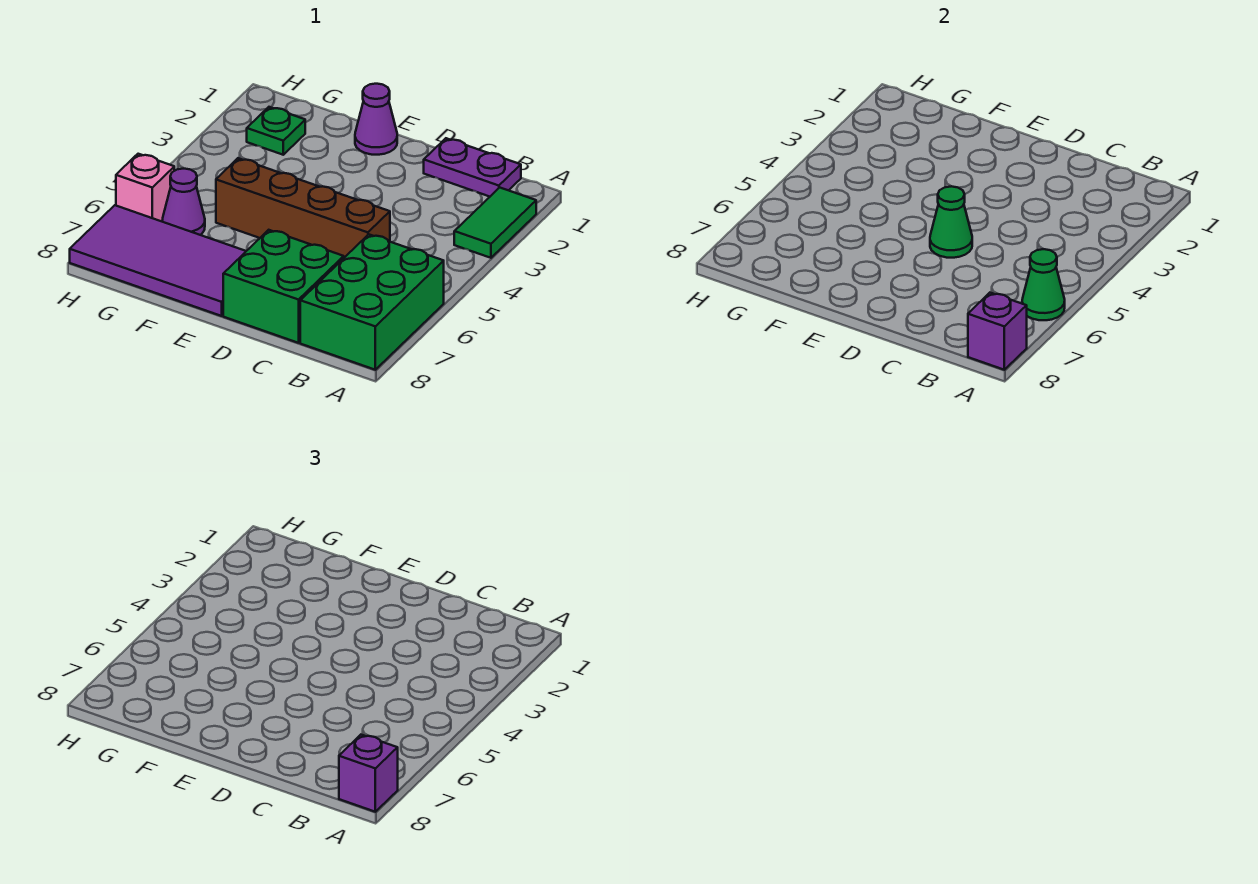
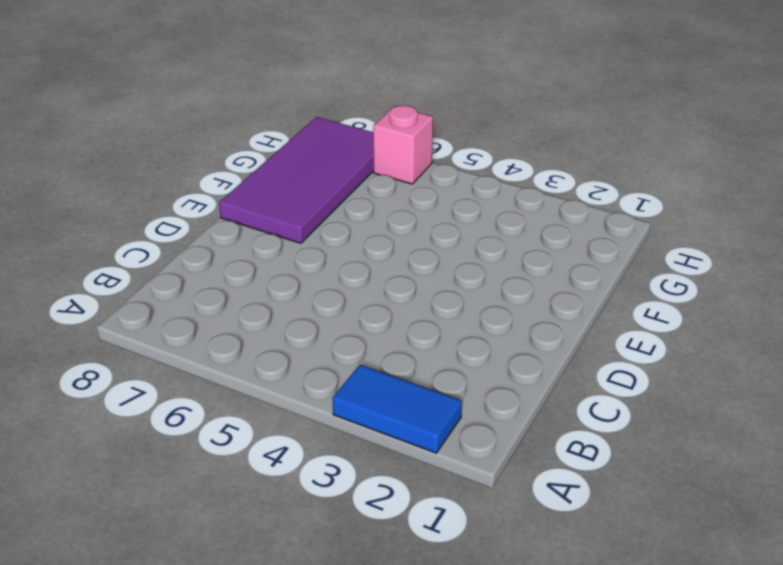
blue tile A2:A3 level 1 -> green tile A2:A3 level 1
none -> green brick A6:B8 level 1
none -> purple plate B1:C1 level 1
none -> brown brick C5:F5 level 1

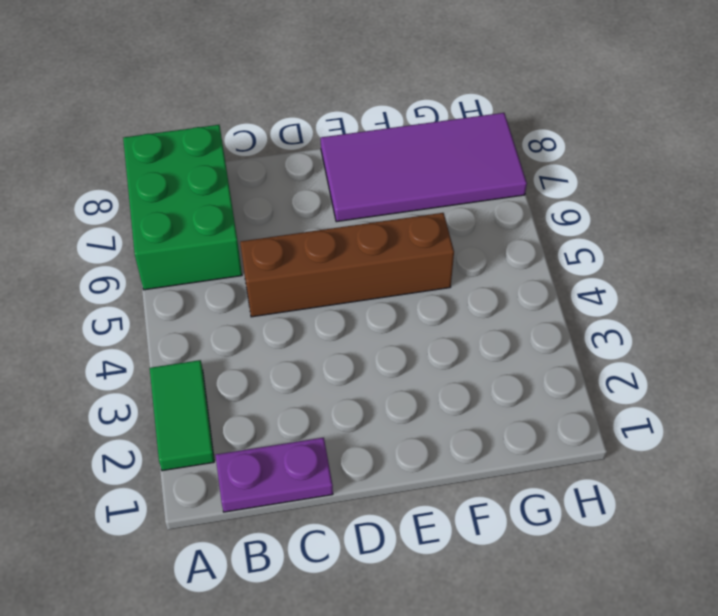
none -> green brick C7:D8 level 1
none -> purple cone E1 level 1
none -> green plate G2 level 1

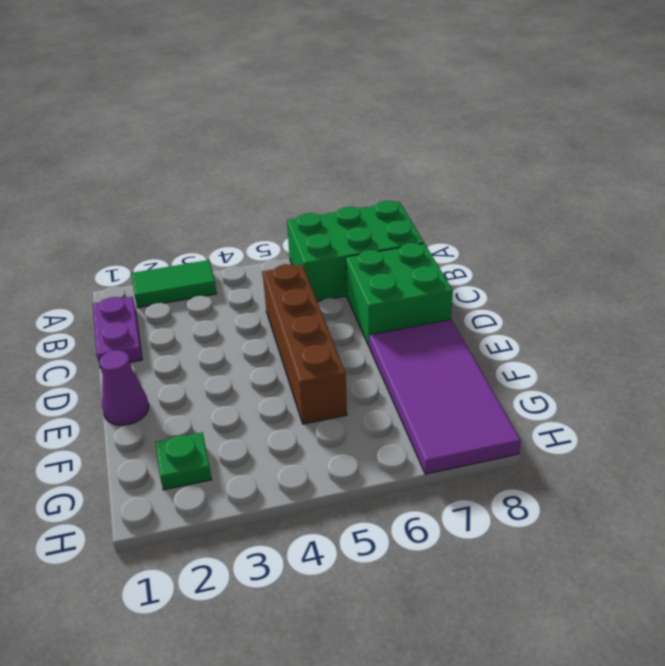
none -> purple cone G6 level 1
none -> pink brick H6 level 1
none -> green cone A6 level 2

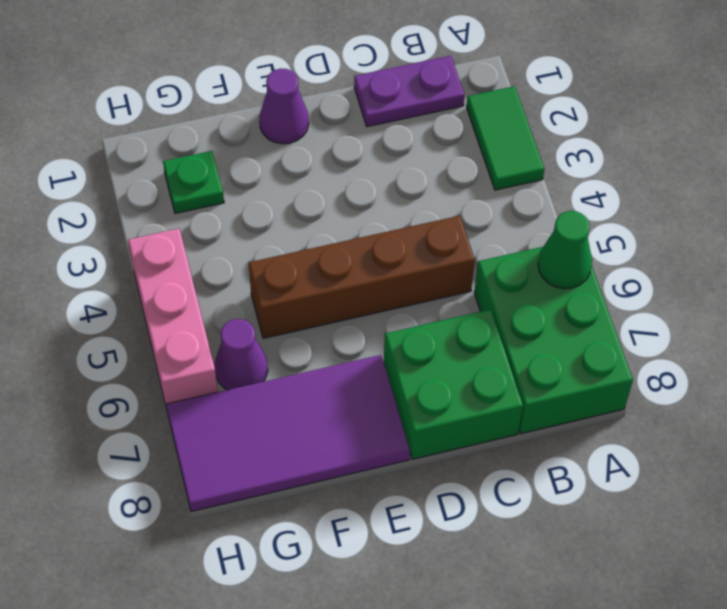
pink brick H4:H6 level 1 -> pink brick H6 level 1
none -> purple brick A8 level 2
none -> green cone D5 level 2
none -> purple brick A8 level 3

